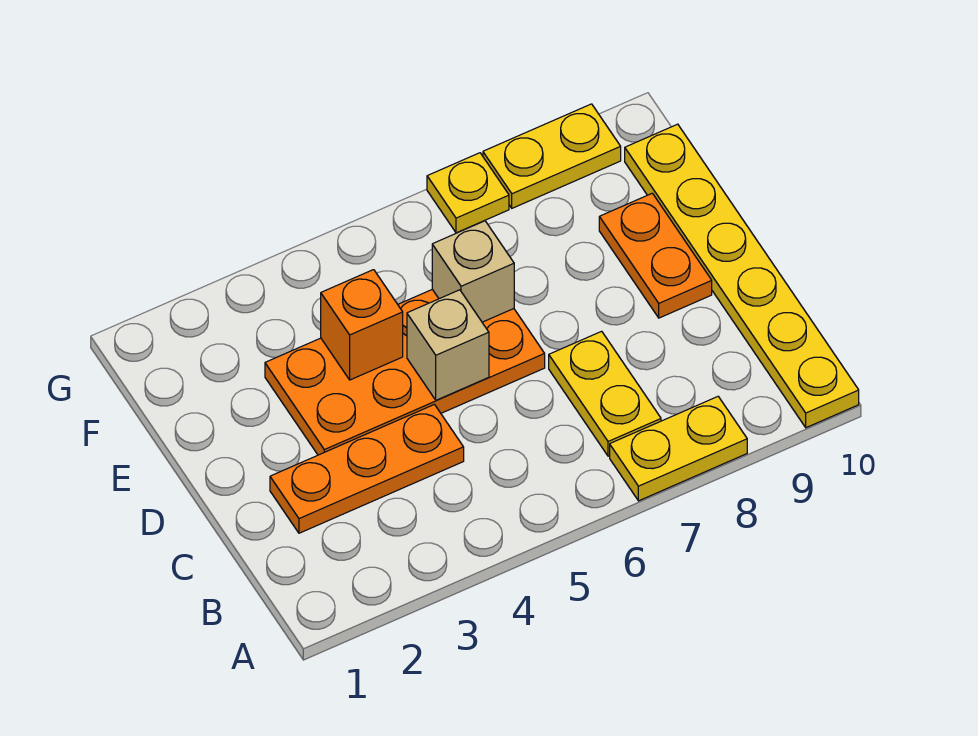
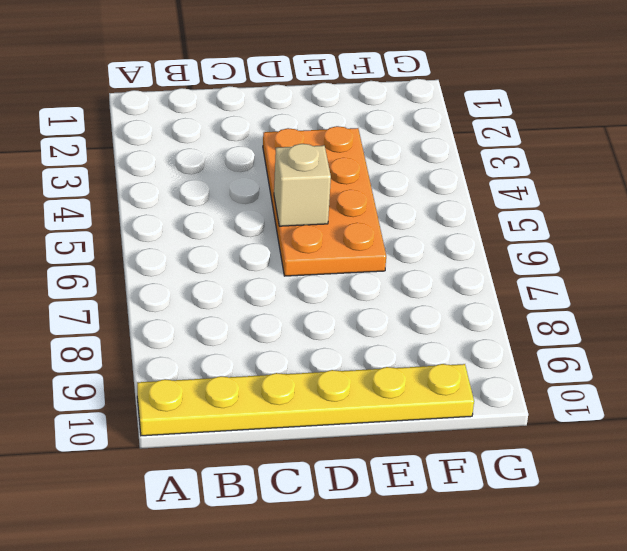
none -> yellow plate A7:A8 level 1
none -> yellow plate B7:C7 level 1

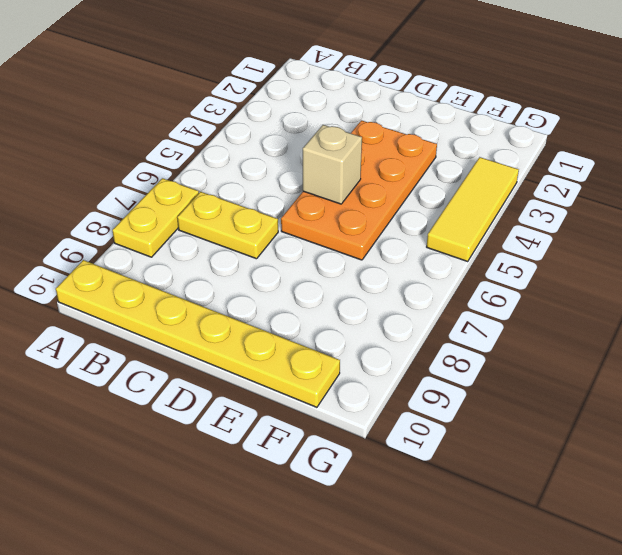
yellow tile G3:G5 level 1 -> none
none -> orange plate C2:C4 level 1
none -> orange plate D9:E9 level 1

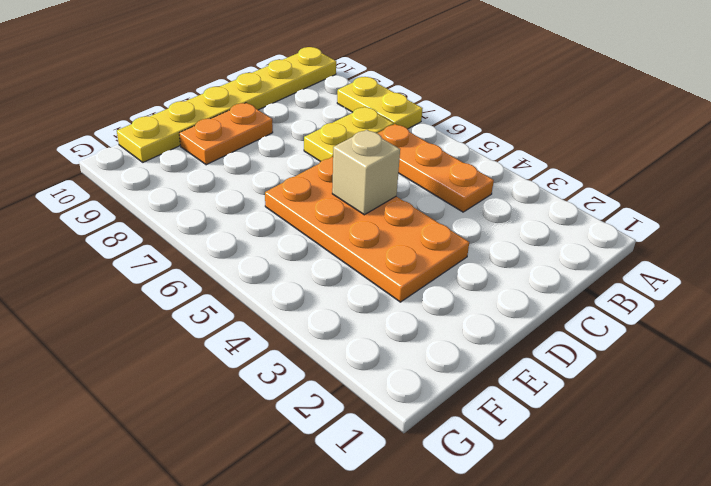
orange plate B4:B6 level 1 -> orange plate C2:C4 level 1
none -> yellow plate G7 level 1
none -> yellow plate G8:G9 level 1

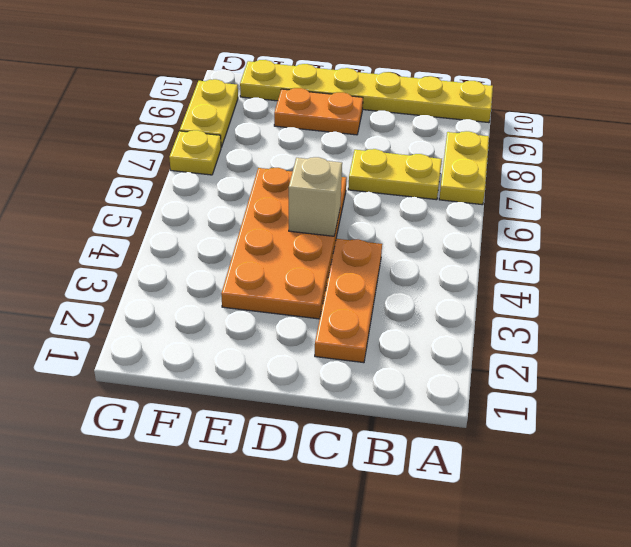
none -> orange brick E4 level 2
none -> tan brick E6 level 2

